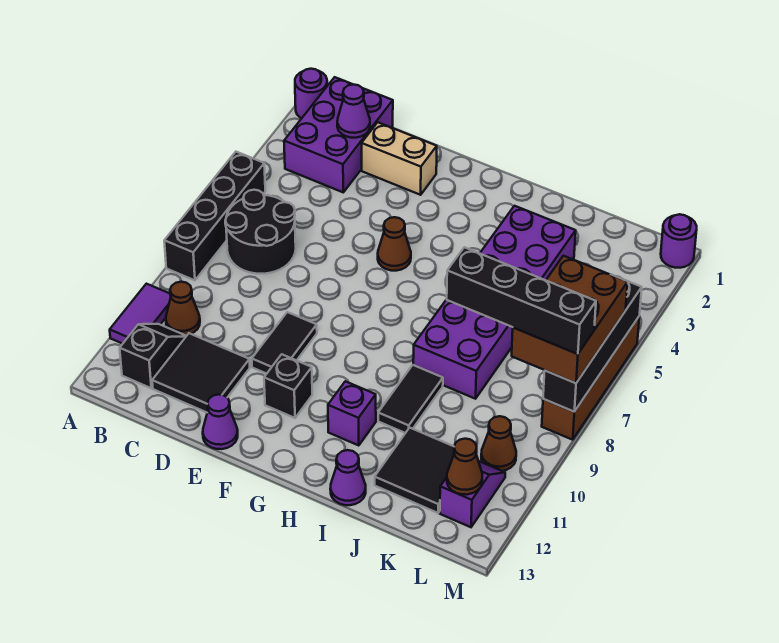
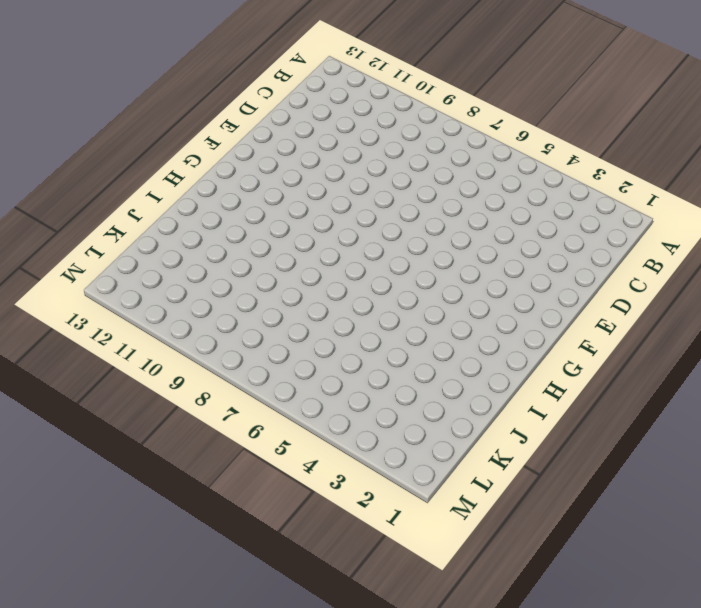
none -> purple round brick A1 level 1
none -> black brick A5:A8 level 1
none -> purple tile A10:A11 level 1

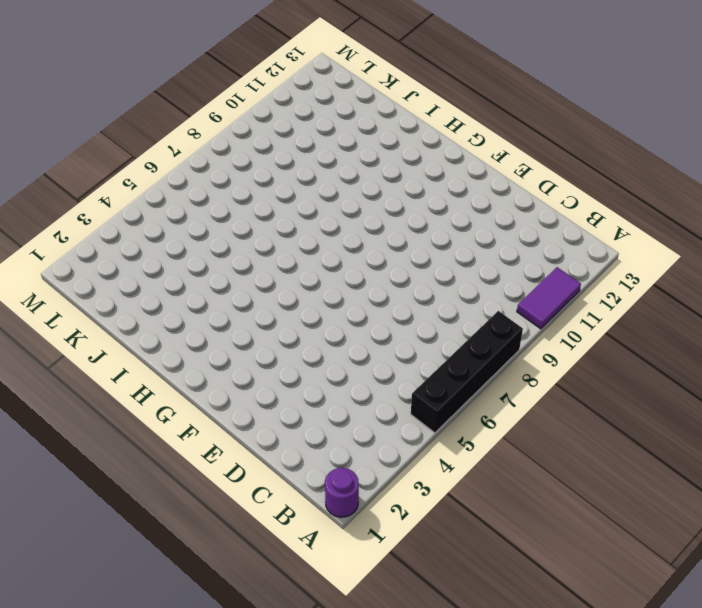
none -> purple brick B1:C3 level 1
none -> black round brick B6:C7 level 1
none -> brown cone B10 level 1

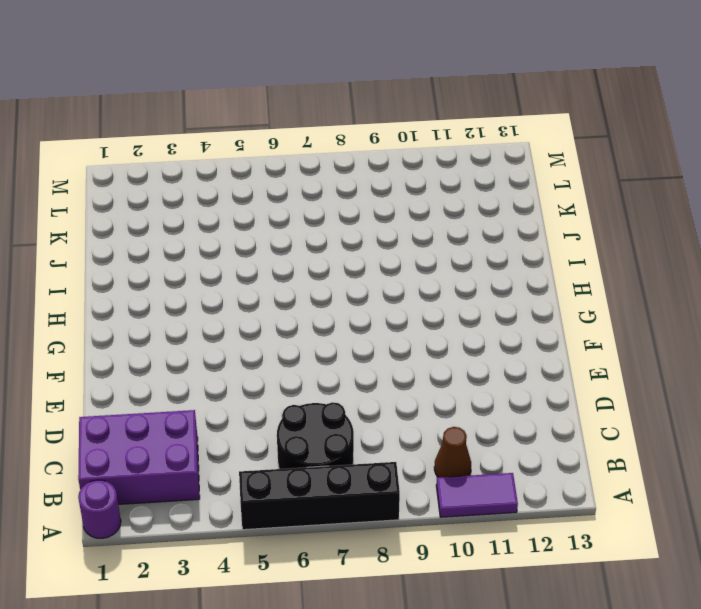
none -> black slope B11:B12 level 1 top 12
none -> black tile C11:D12 level 1
none -> tan brick D2:E2 level 1

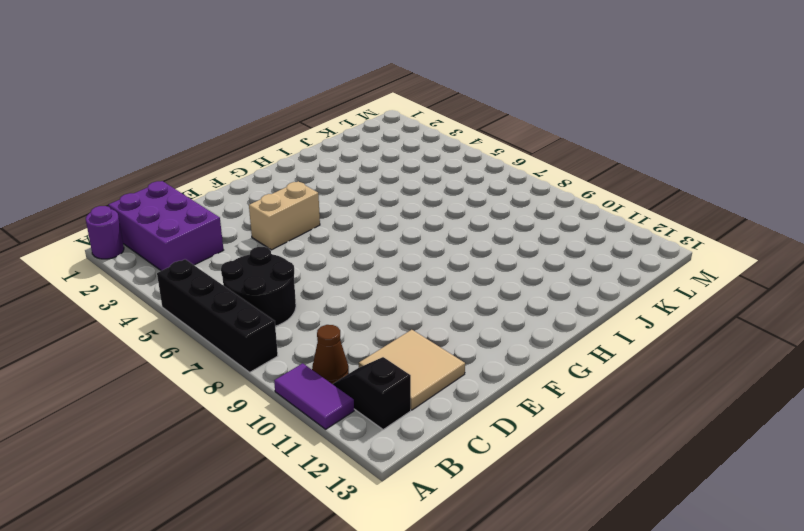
tan tile C11:D12 level 1 -> black tile C11:D12 level 1
tan brick E4:F4 level 1 -> tan brick D2:E2 level 1
none -> black tile E9:E10 level 1
none -> purple cone E13 level 1
none -> brown cone F5 level 1

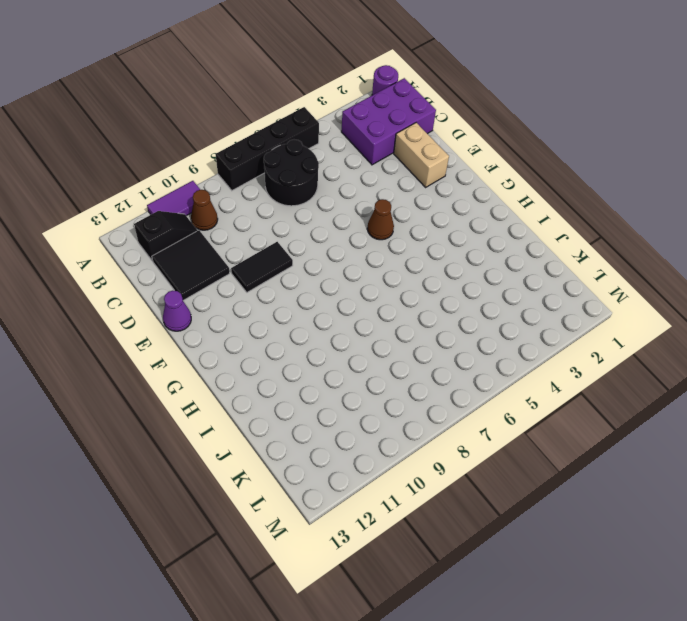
none -> black brick F11 level 1
none -> purple brick H11 level 1
none -> purple brick I3:J8 level 1

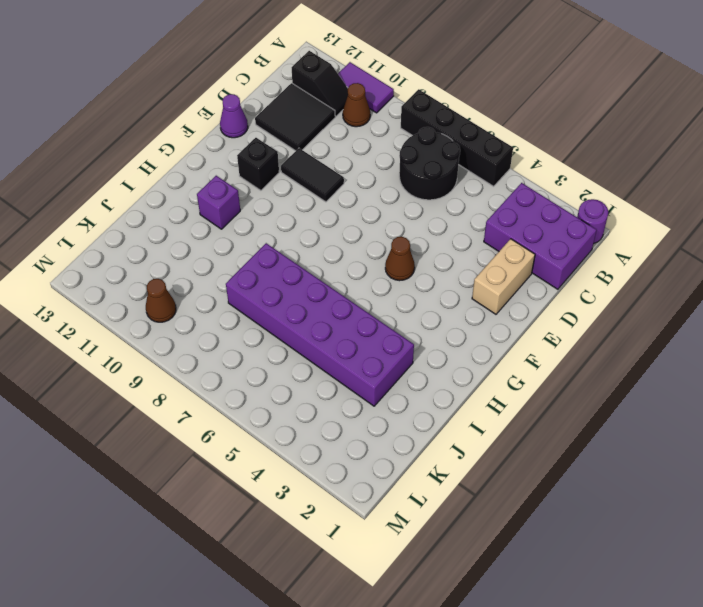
none -> black tile I9:I10 level 1
none -> purple cone I13 level 1
none -> black tile J11:K12 level 1

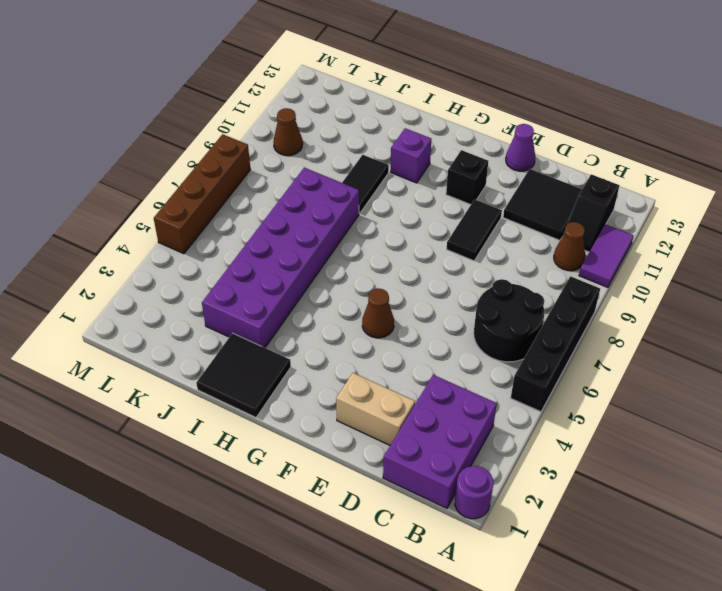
black tile H1:I2 level 1 -> black tile J11:K12 level 1
none -> purple cone I13 level 1
none -> purple slope L11:L12 level 1 top 12
none -> purple round brick M1 level 1

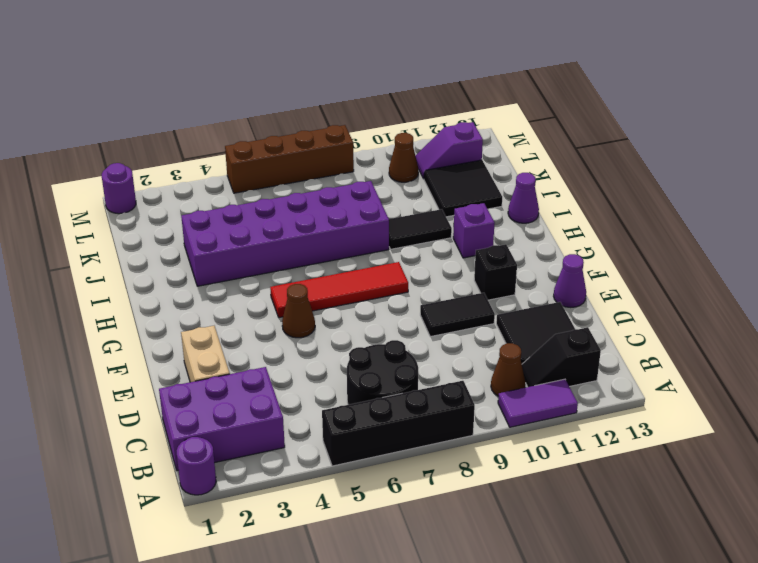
red tile G5:G8 level 1 -> none
none -> purple cone C2 level 2
none -> brown cone L12 level 2
none -> black brick M5:M8 level 2

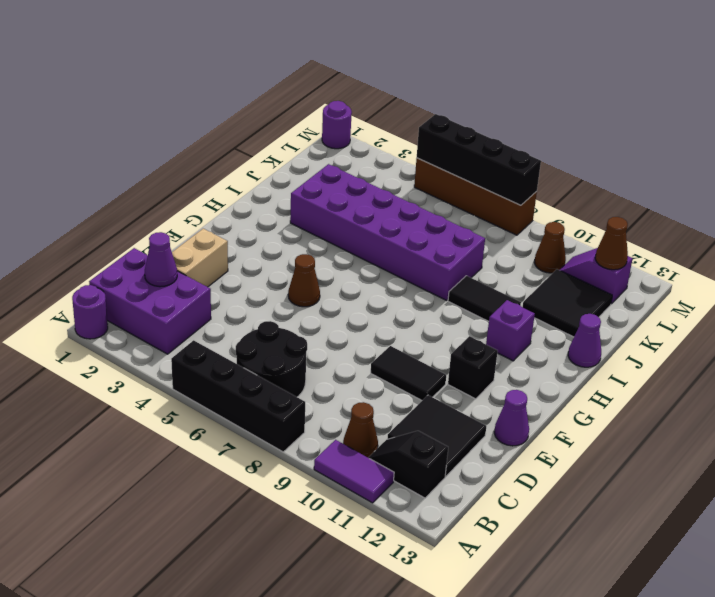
none -> brown brick L6:M8 level 3
none -> black brick J8:M8 level 4

